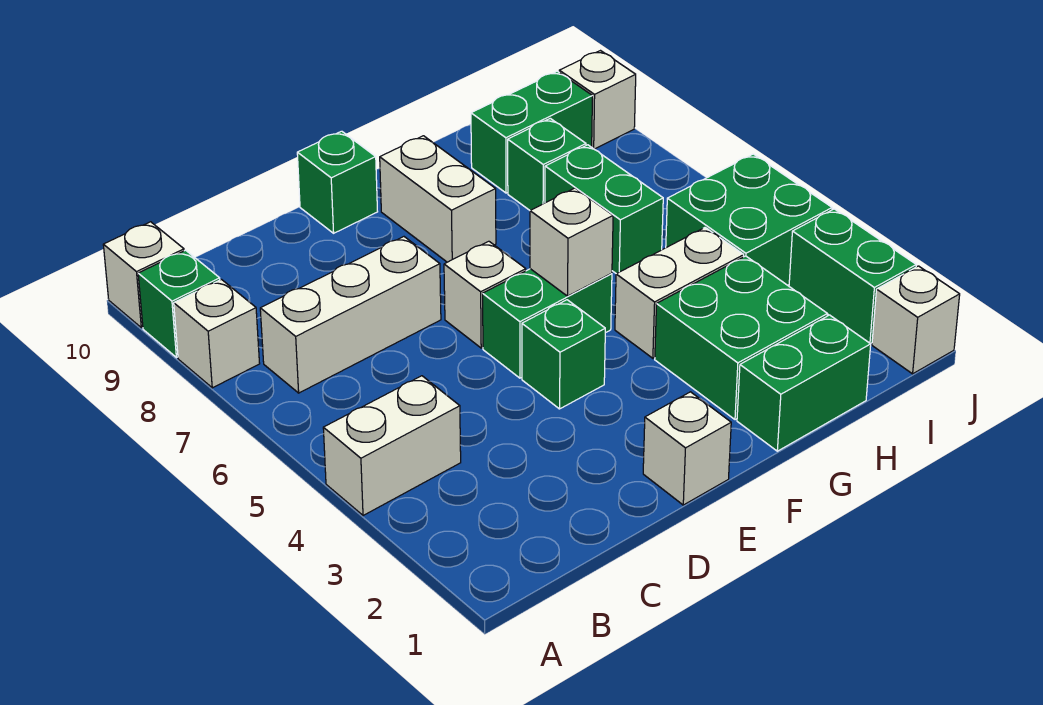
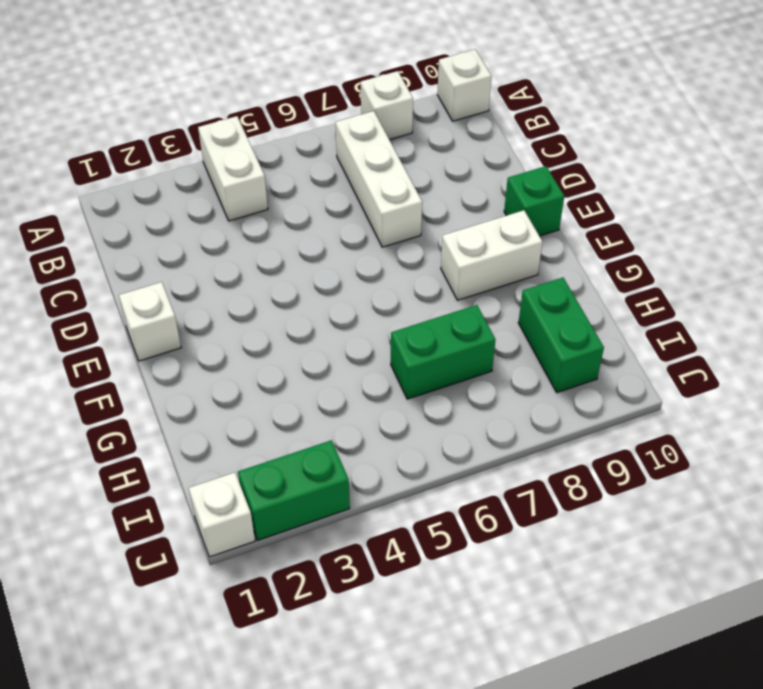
none -> green brick A9 level 1
none -> green brick E4 level 1
none -> green brick E5:F5 level 1

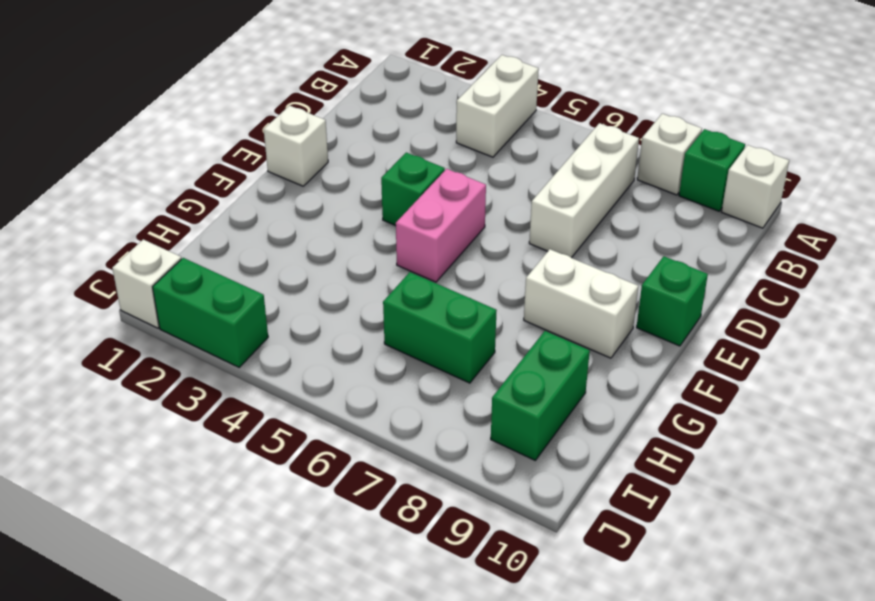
pink brick E5:F5 level 1 -> green brick E5:F5 level 1
none -> white brick E6 level 1
none -> green brick G1:H1 level 1
none -> green brick G2:H3 level 1

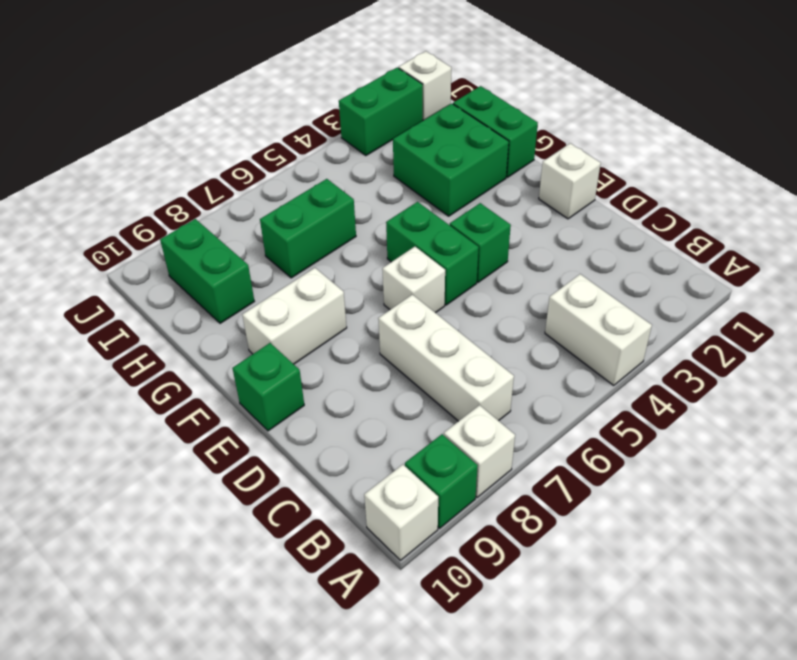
none -> white brick G4:H4 level 1
none -> green brick H8 level 1
none -> green brick I4:J5 level 1

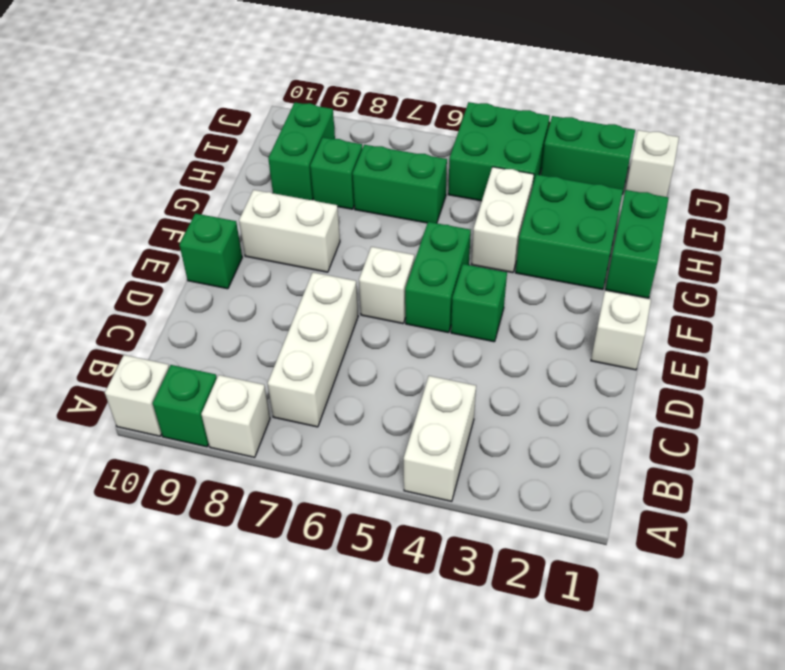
none -> white brick J9 level 1
none -> white brick F5 level 2

